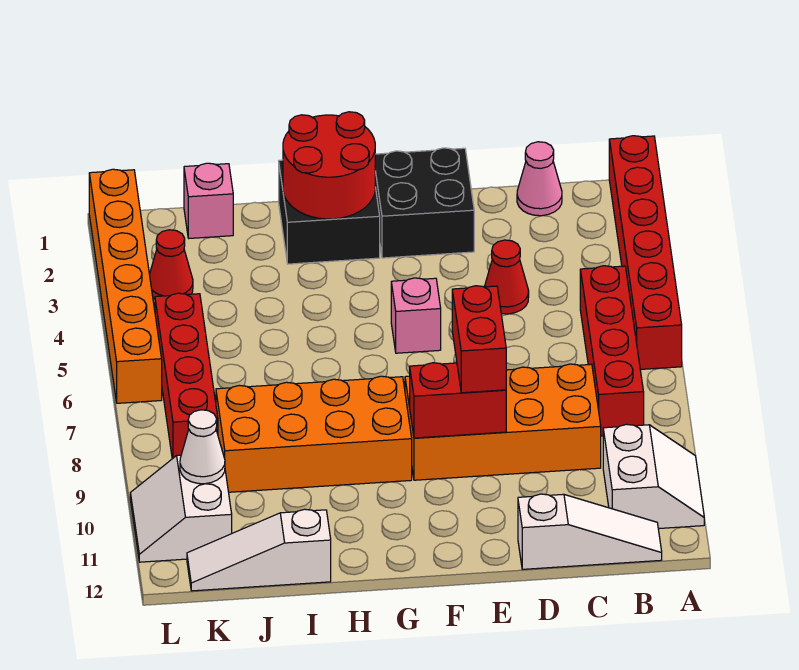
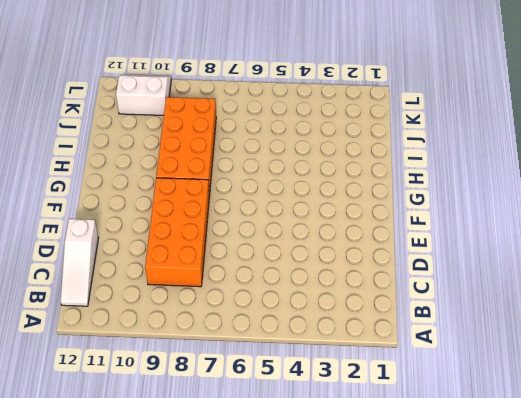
none -> red brick A1:A6 level 1
none -> white slope A10:B11 level 1 top B
none -> red brick B5:B8 level 1

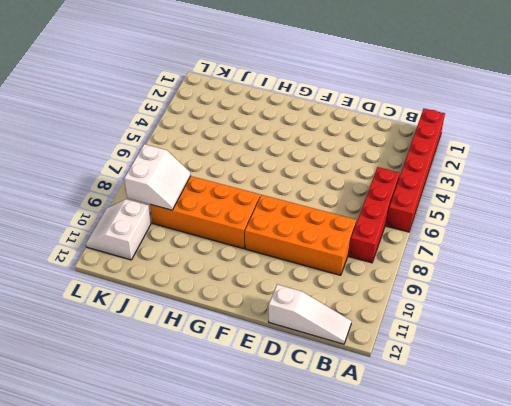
white slope J8:K9 level 2 top K -> white slope A10:B11 level 1 top B
none -> pink cone C1 level 1
none -> red cone D4 level 1
none -> black brick E1:F2 level 1

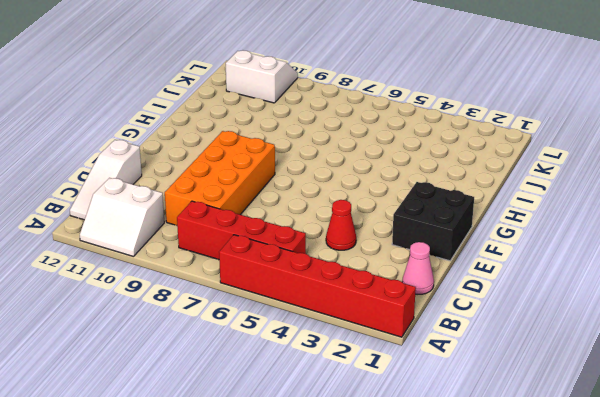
none -> pink brick F5 level 1
none -> black brick G1:H2 level 1
none -> orange brick G8:J9 level 1

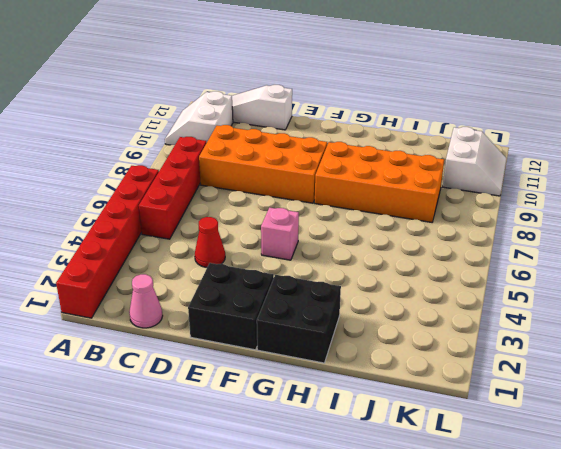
none -> white slope I12:K12 level 1 top I
none -> pink brick J1 level 1
none -> red cone K3 level 1

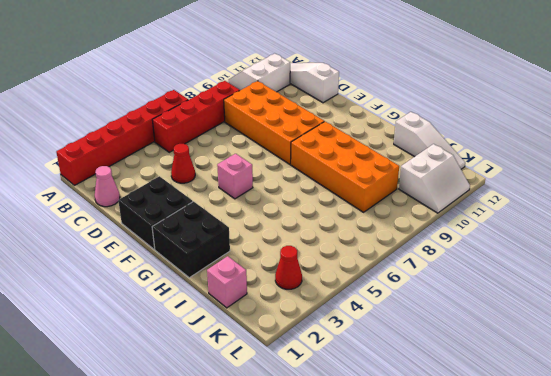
none -> red brick K5:K8 level 1
none -> orange brick L1:L6 level 1
none -> red brick E9:F9 level 2

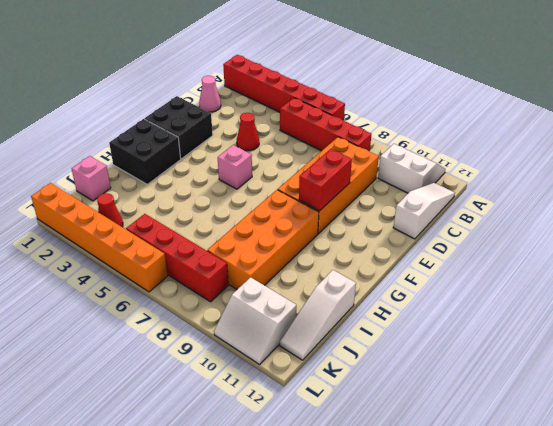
none -> red round brick G1:H2 level 2
none -> white cone K10 level 2
none -> red brick E8:E9 level 3

